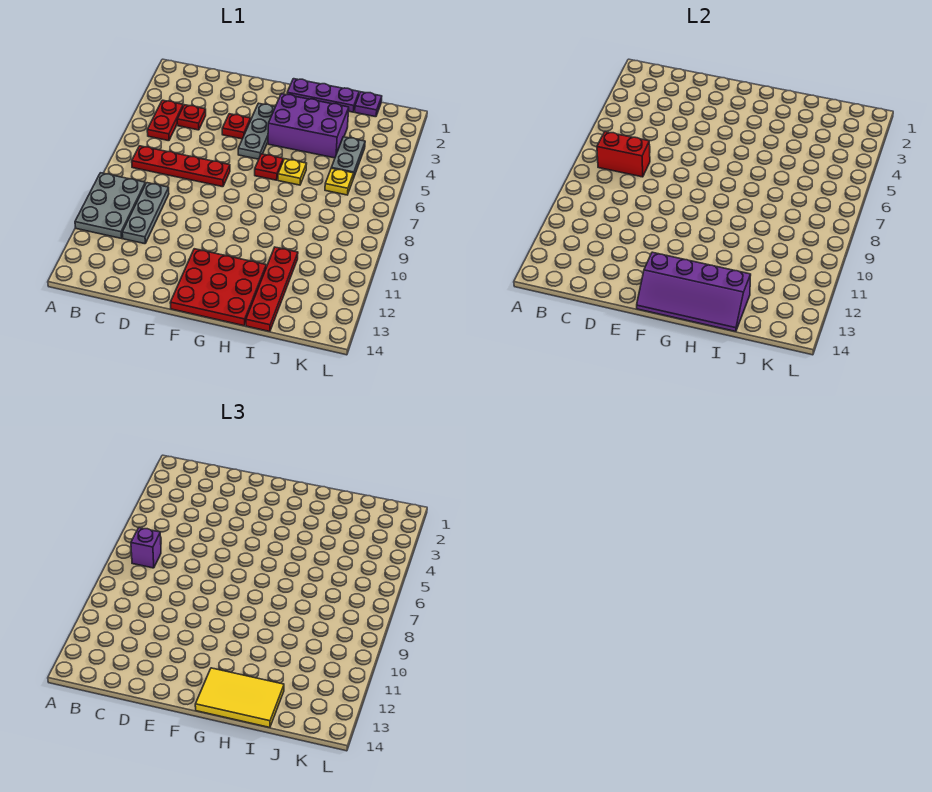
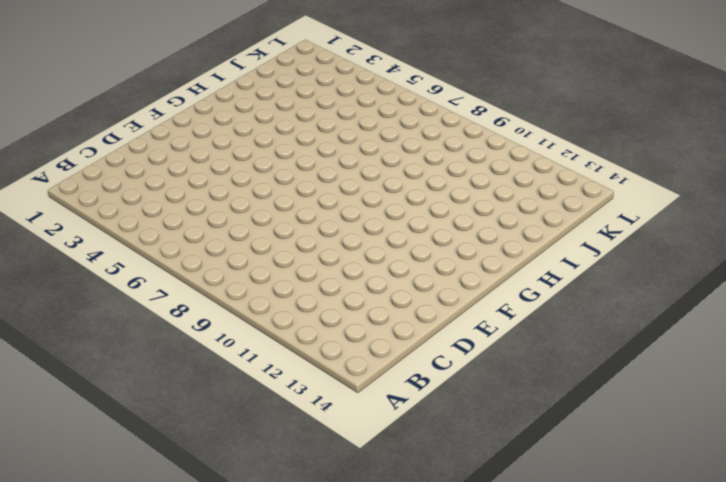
none -> grey plate A9:B11 level 1
none -> red plate B4:B5 level 1
none -> red plate B7:E7 level 1

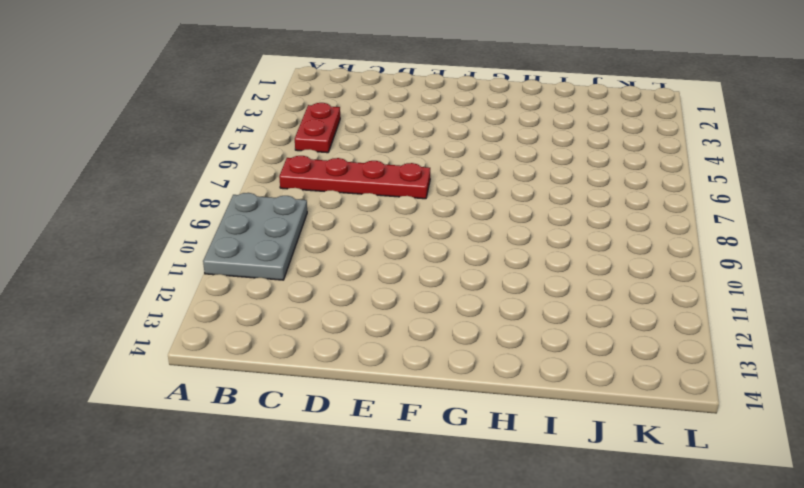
none -> red plate C4 level 1
none -> grey plate C9:C11 level 1
none -> red plate E4 level 1

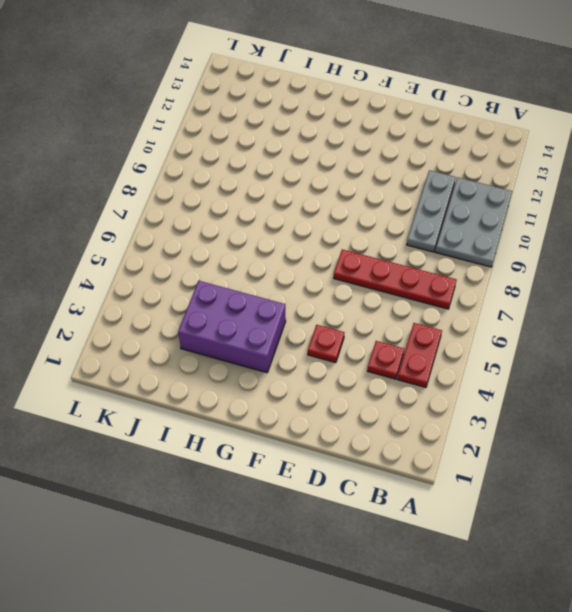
none -> grey plate F3:F5 level 1
none -> red plate F12:H14 level 1
none -> purple plate G1:I1 level 1

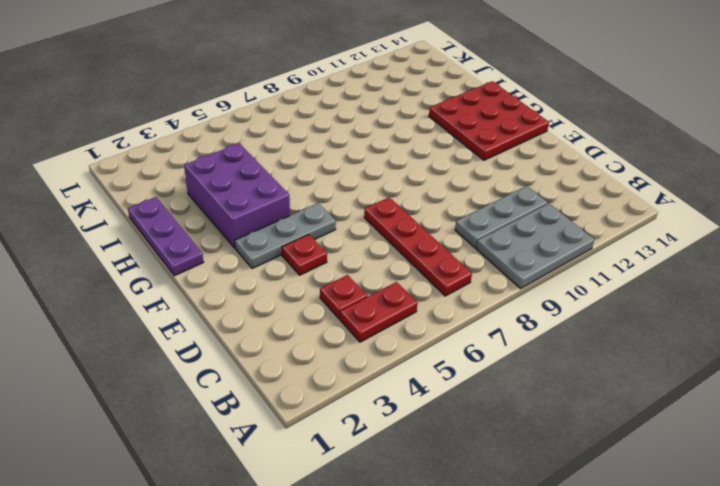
none -> red plate G6 level 1
none -> yellow plate H6 level 1
none -> red plate I11:I14 level 1

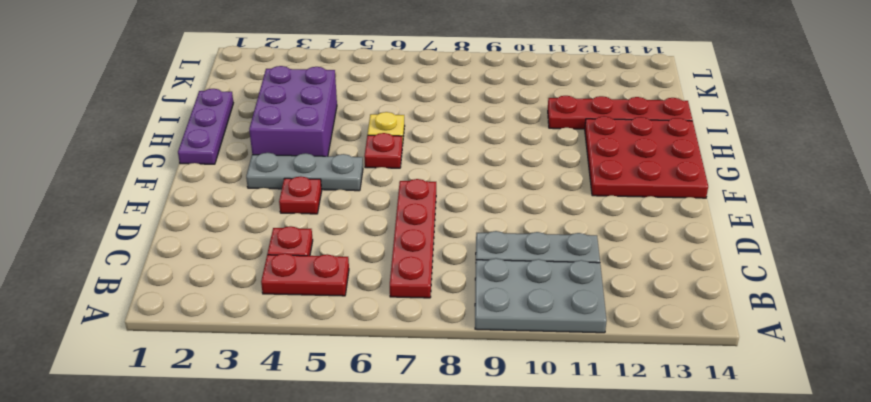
none -> purple plate J1 level 1
none -> grey plate J4:J5 level 1
none -> yellow plate J6 level 1

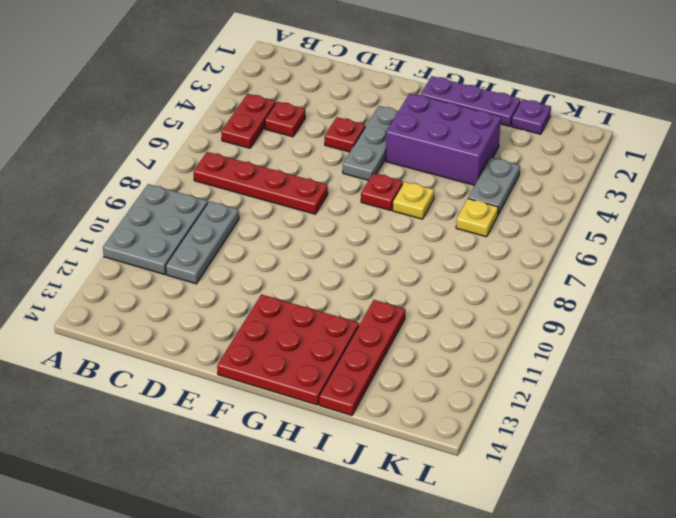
none -> red brick B7:C7 level 2
none -> purple slope F13:I14 level 2 top 13
none -> purple brick B7 level 3

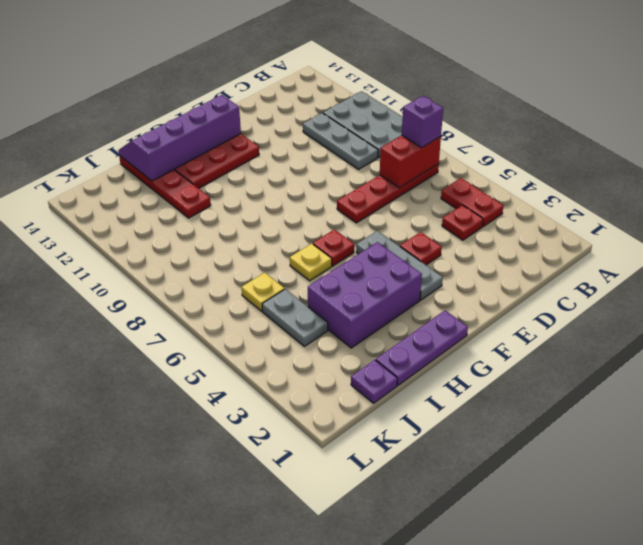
none -> yellow tile G13:I14 level 3

